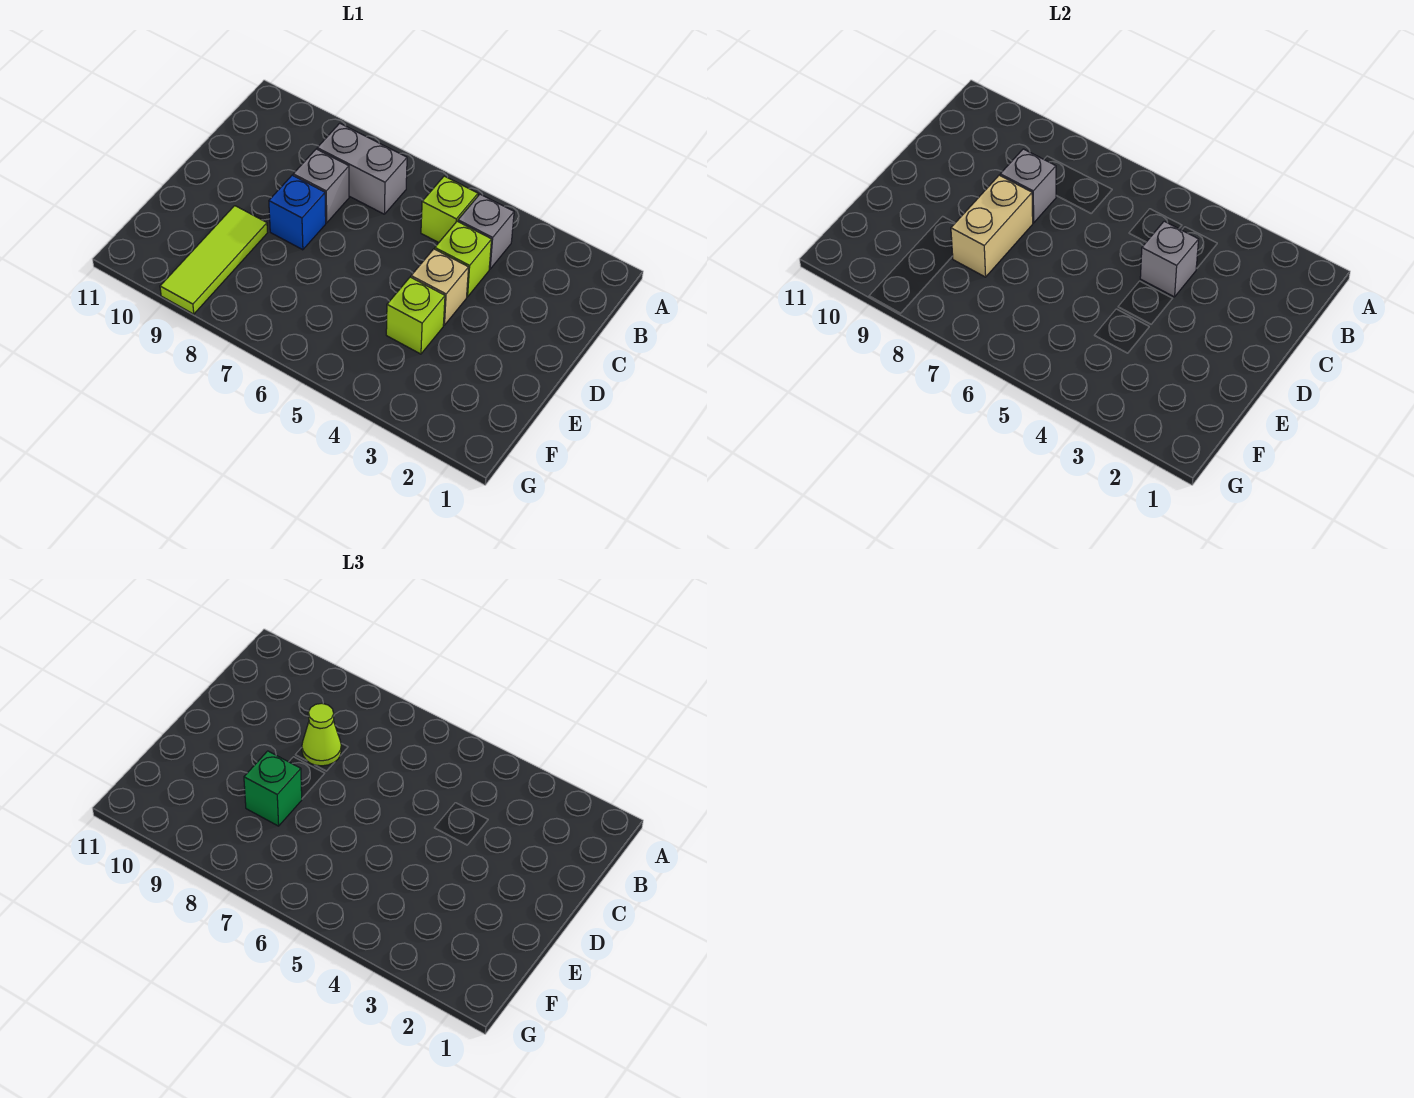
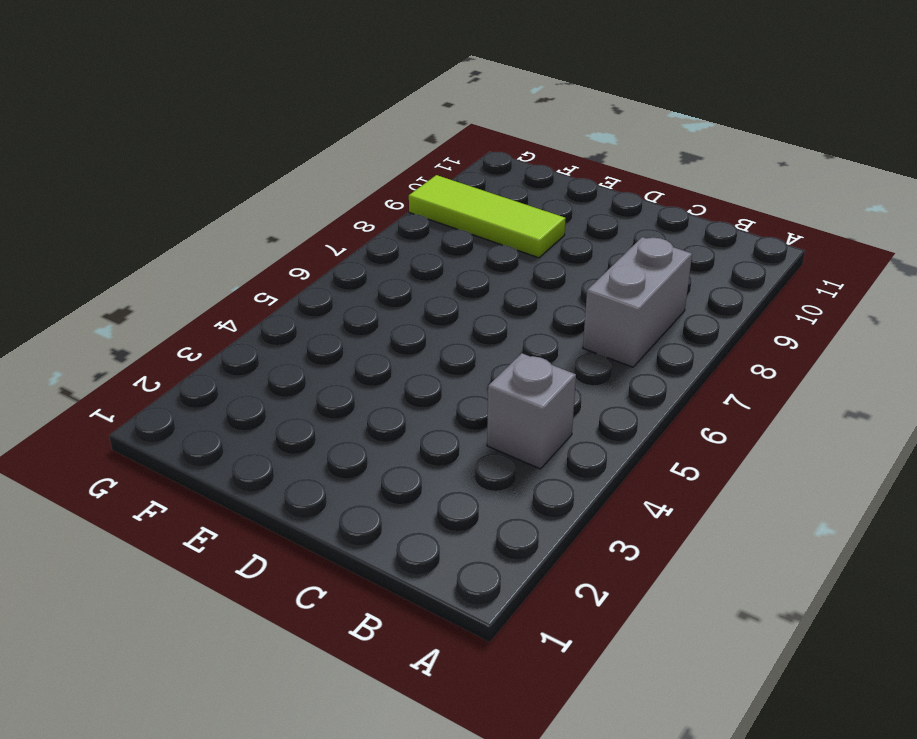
none -> lime brick B5 level 1
none -> lime brick C4 level 1
none -> grey brick C8 level 1

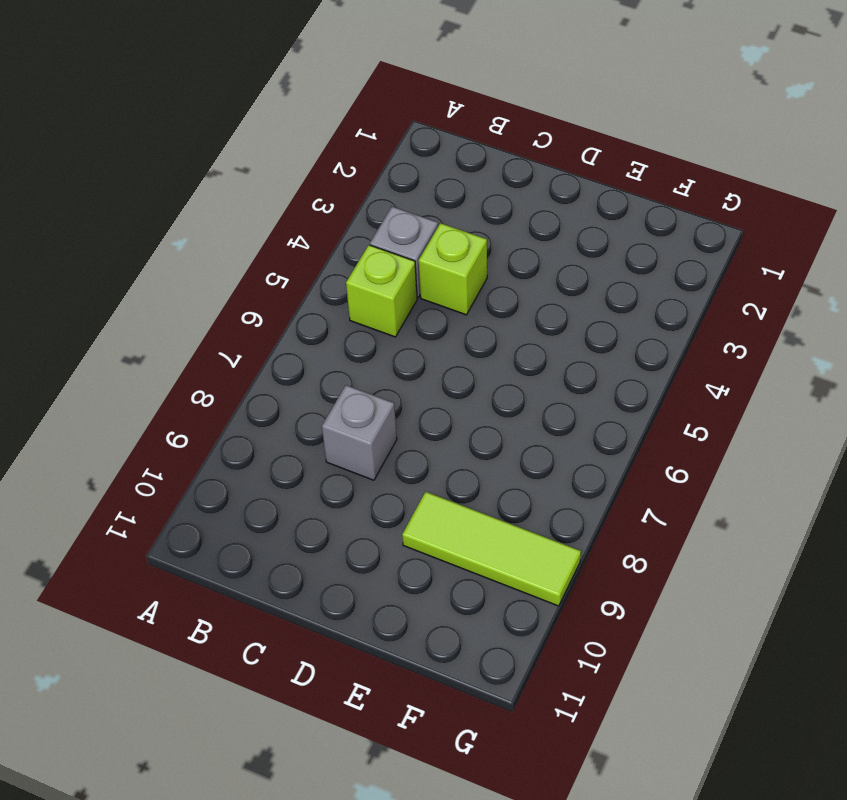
none -> grey brick B7:B8 level 1
none -> tan brick D4 level 1
none -> blue brick D8 level 1

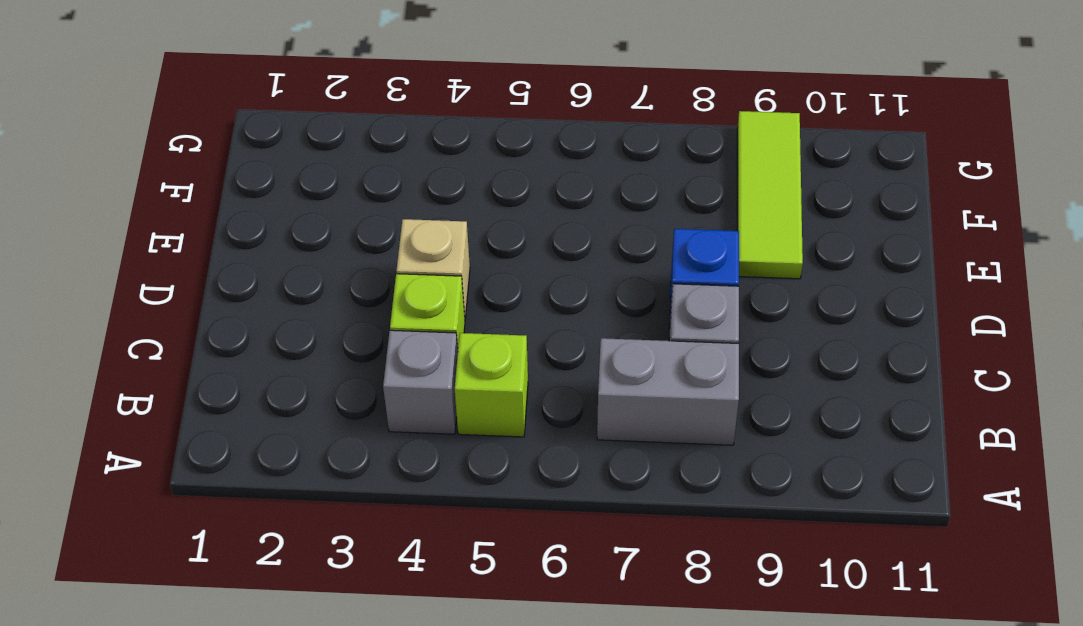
none -> lime brick E4 level 1
none -> grey brick C4 level 2
none -> grey brick C8 level 2

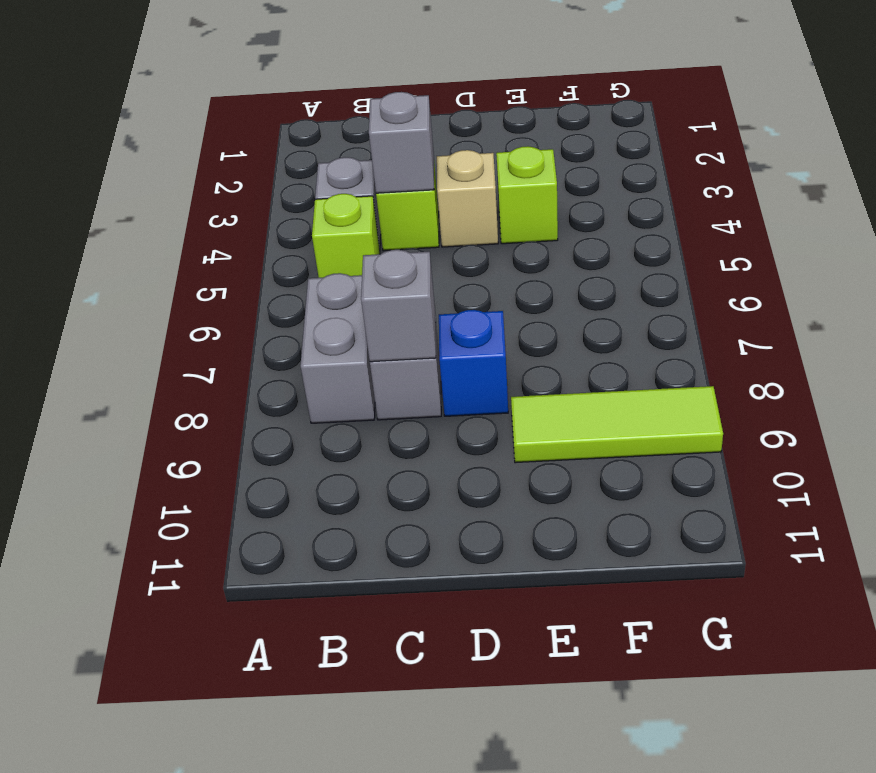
none -> tan brick D8:E8 level 2
none -> lime cone C8 level 3
none -> green brick E8 level 3

